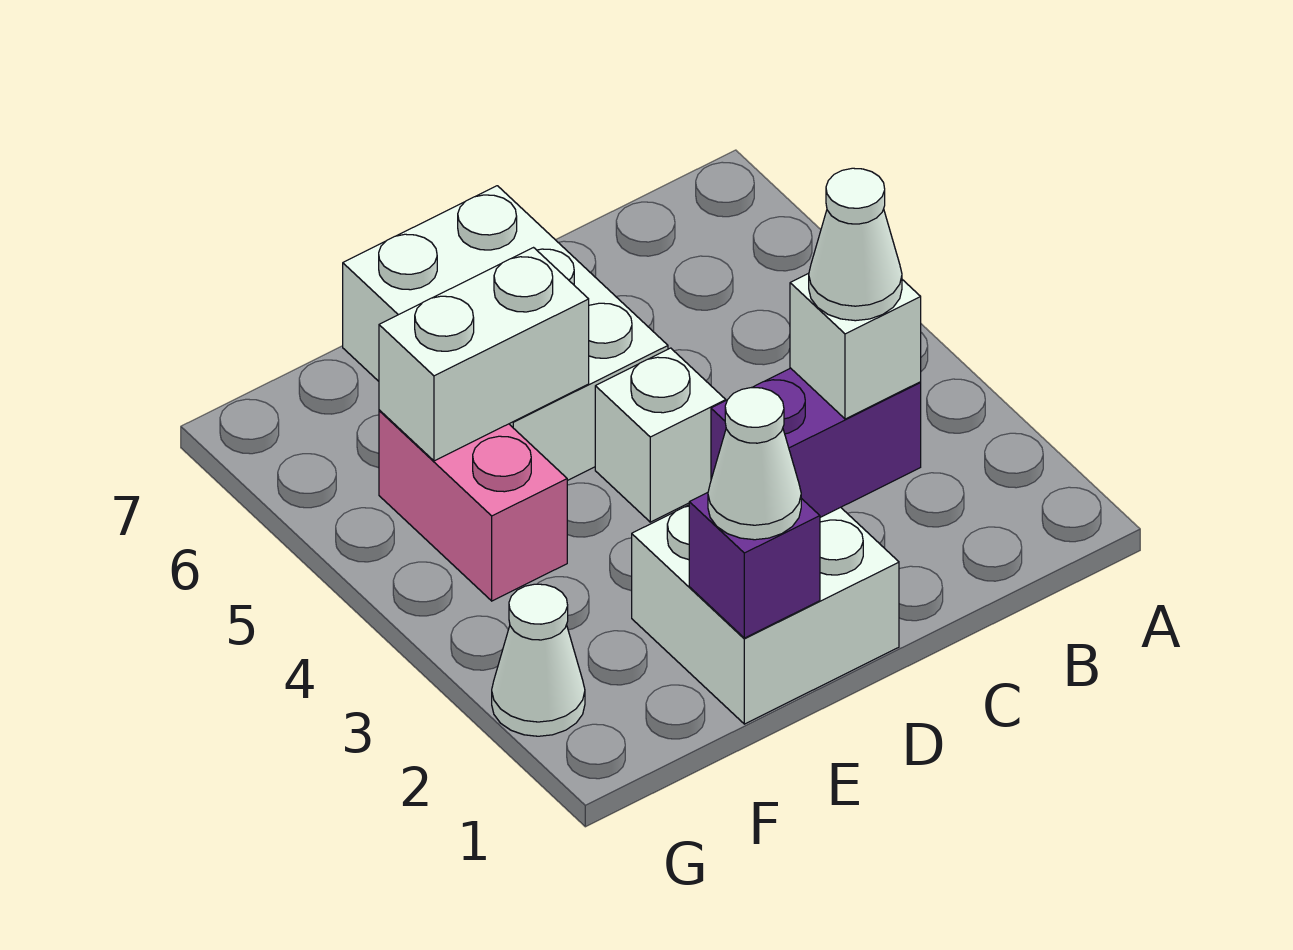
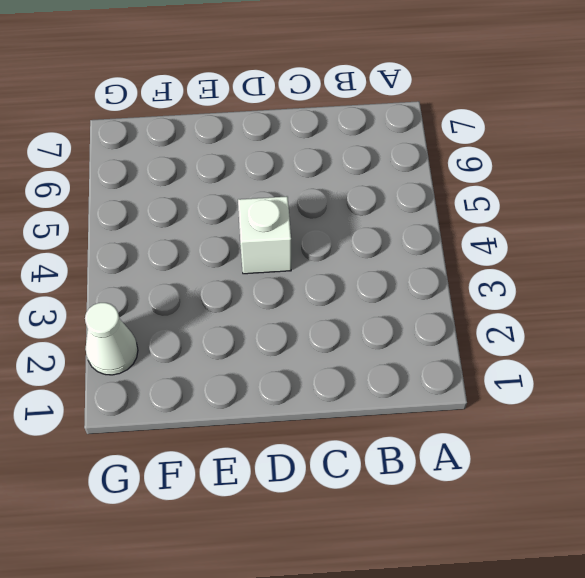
none -> white brick D1:E2 level 1
none -> white brick D5:E7 level 1

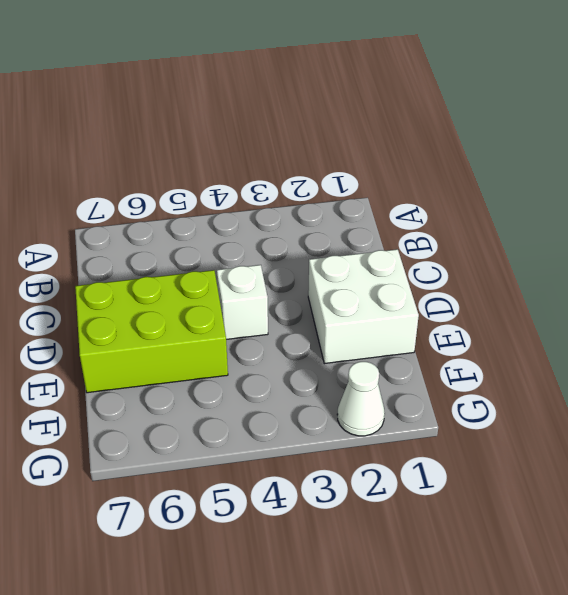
lime brick D5:E7 level 1 -> white brick D5:E7 level 1
none -> pink brick F4:F5 level 1
none -> purple brick C2:D2 level 2

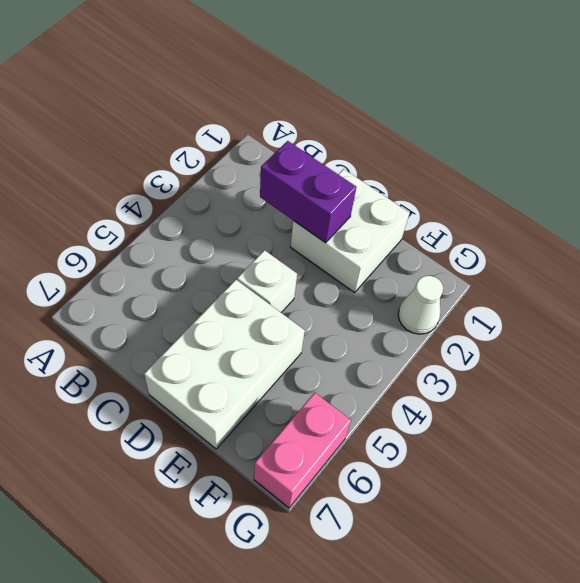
pink brick G6:G7 level 1 -> pink brick F4:F5 level 1
none -> purple brick E1 level 2
none -> white brick E5:F5 level 2

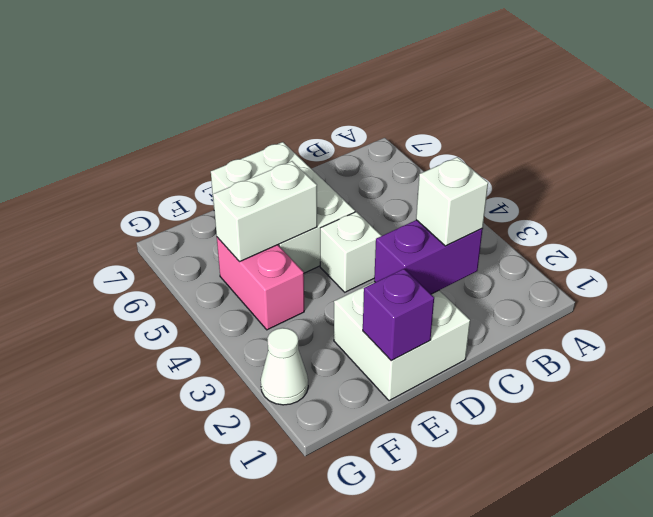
none -> white cone E1 level 3
none -> white cone C2 level 4

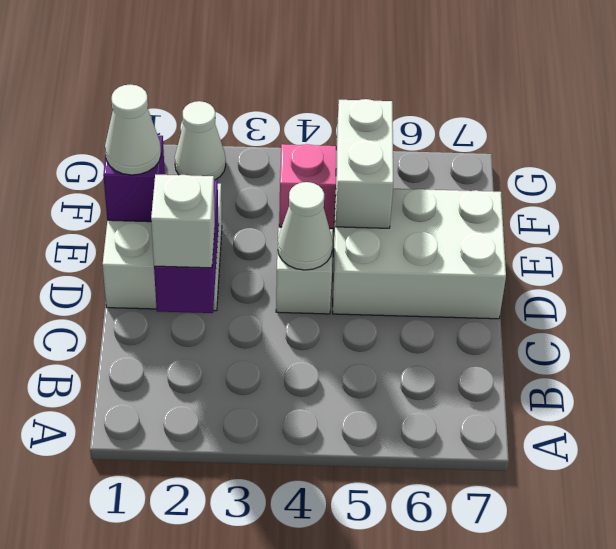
white cone D4 level 2 -> white cone C2 level 4

